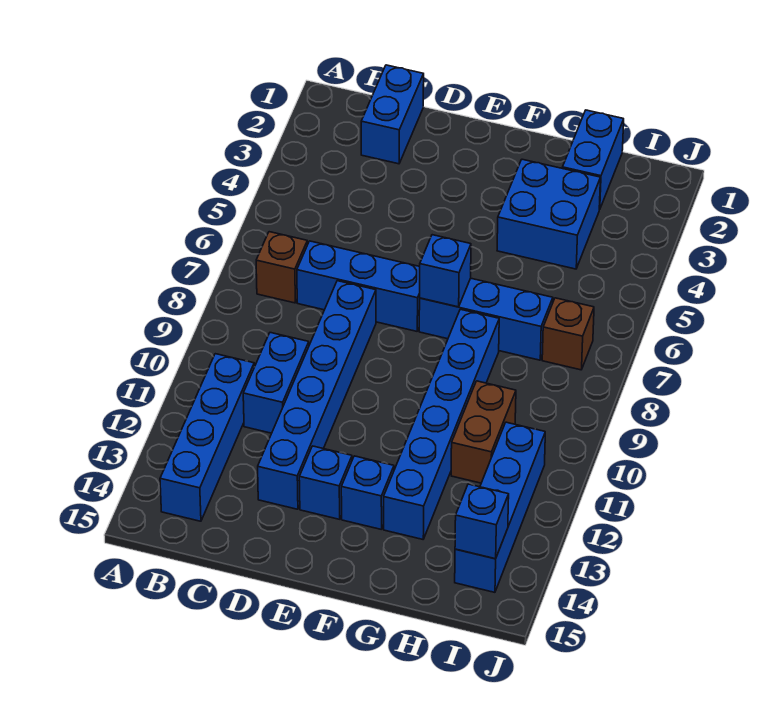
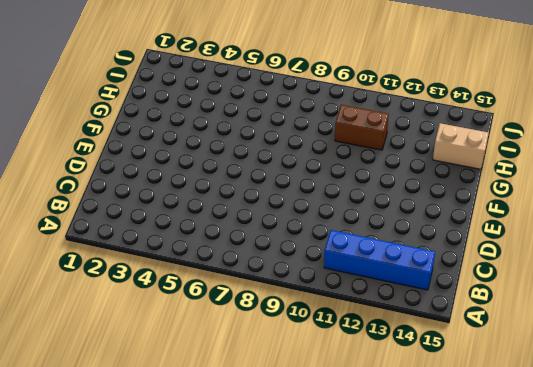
tan brick H14:H15 level 1 -> none
none -> brown brick B7 level 1
none -> blue brick C1:C2 level 1
none -> blue brick C7:E7 level 1

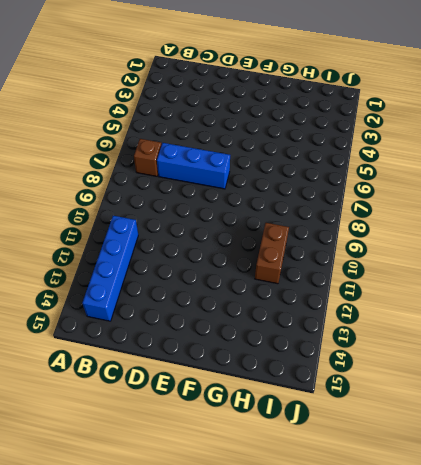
none -> blue brick C1:C2 level 1
none -> blue brick C10:C11 level 1
none -> blue brick D8:D13 level 1

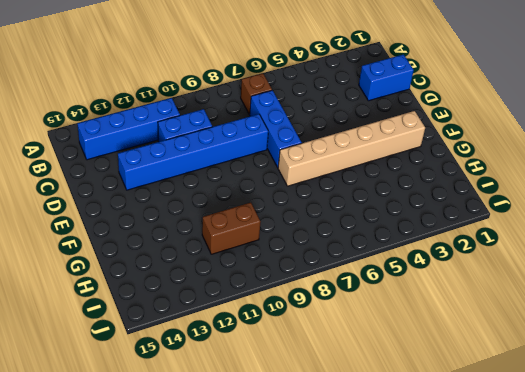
tan brick F2:F7 level 1 -> blue brick F7:H7 level 1
none -> blue brick E13 level 1
none -> blue brick F13 level 1
none -> blue brick G3:H4 level 1

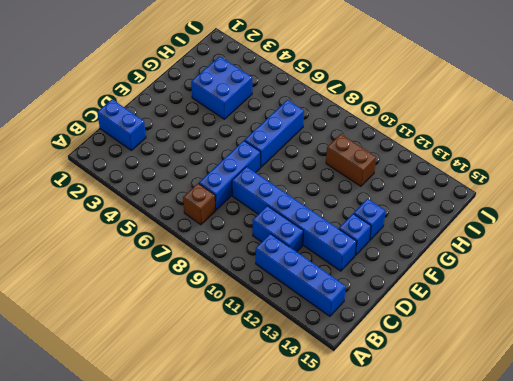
none -> blue brick G8:G13 level 1
none -> blue brick H1:H2 level 1
none -> brown brick I7 level 1

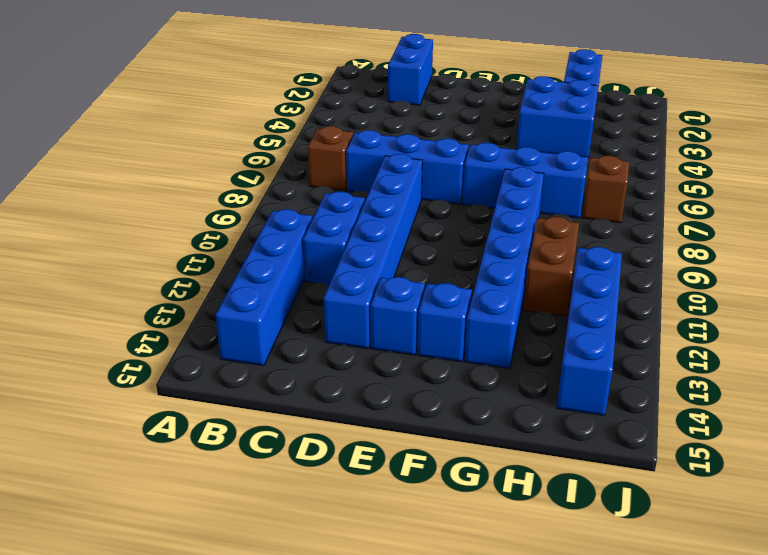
none -> blue brick F7 level 2
none -> blue brick I14 level 2

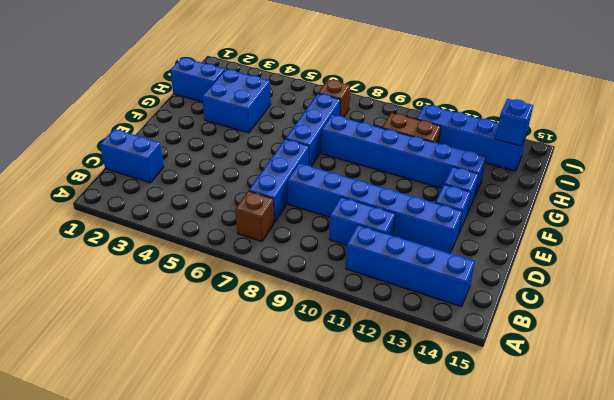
none -> blue brick F7 level 2

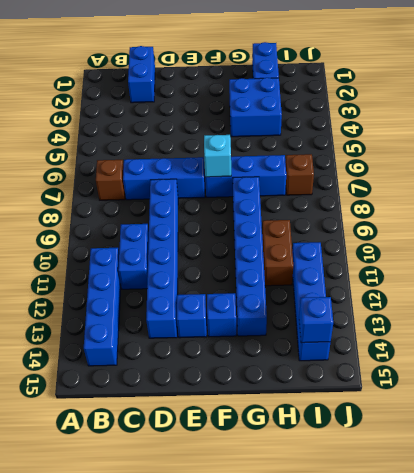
cyan brick F7 level 2 -> blue brick F7 level 2

